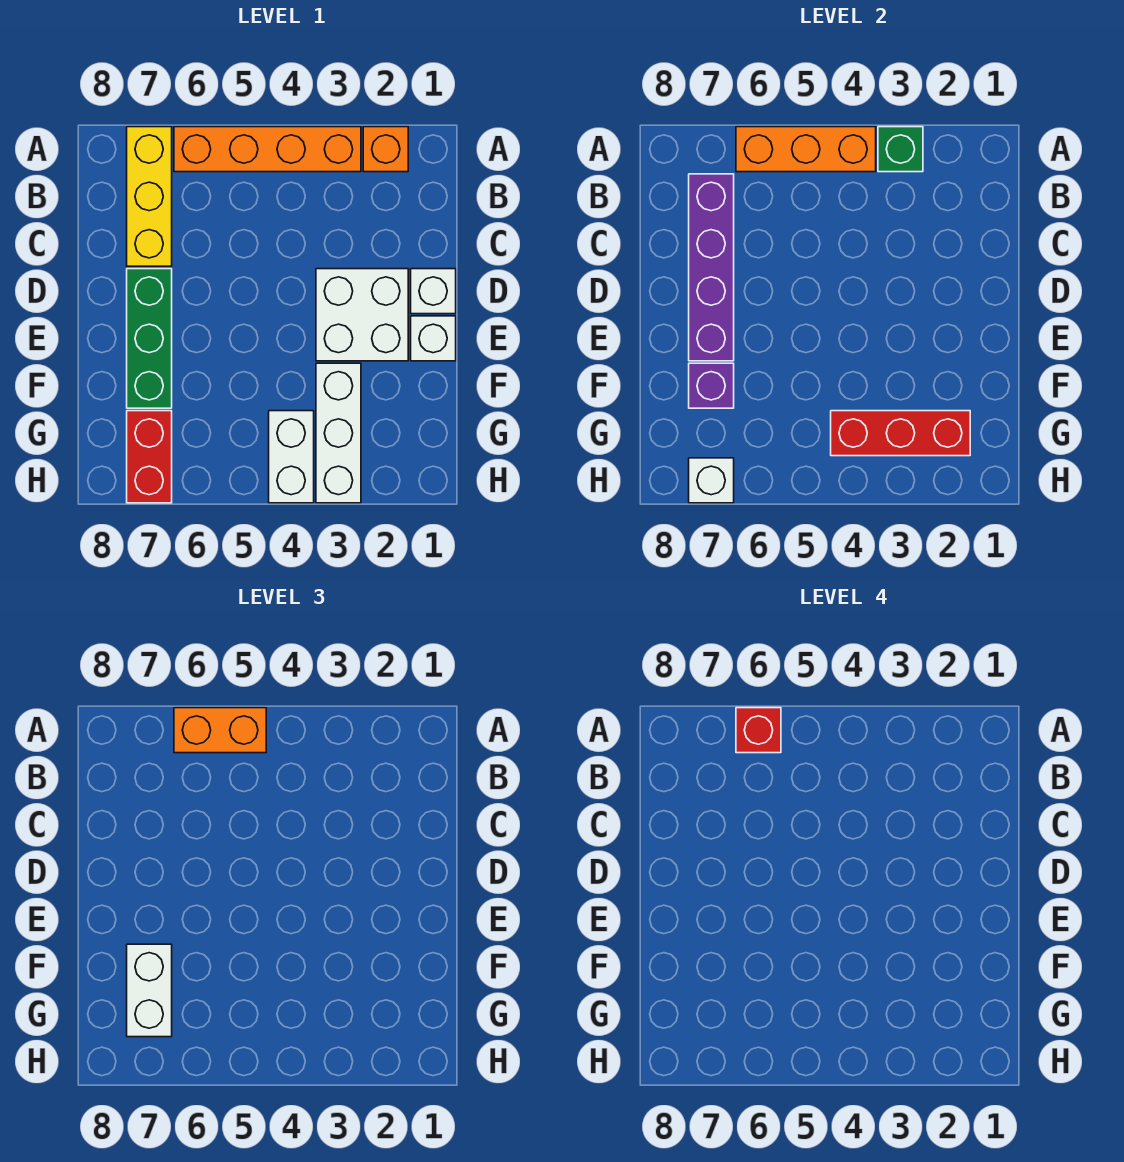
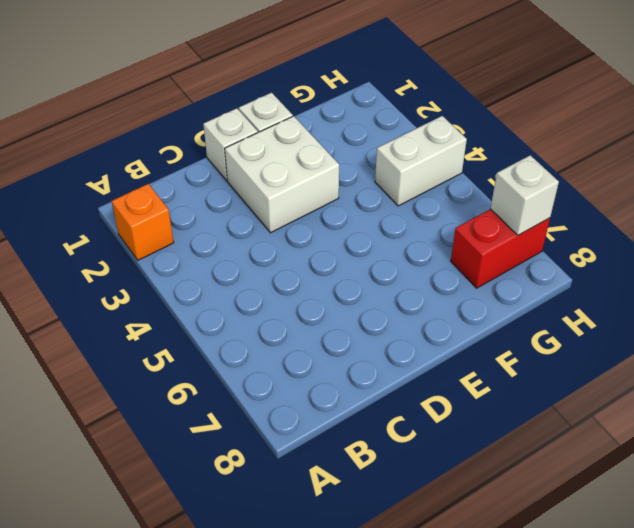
none -> orange brick A3:A6 level 1
none -> yellow brick A7:C7 level 1
none -> green brick D7:F7 level 1

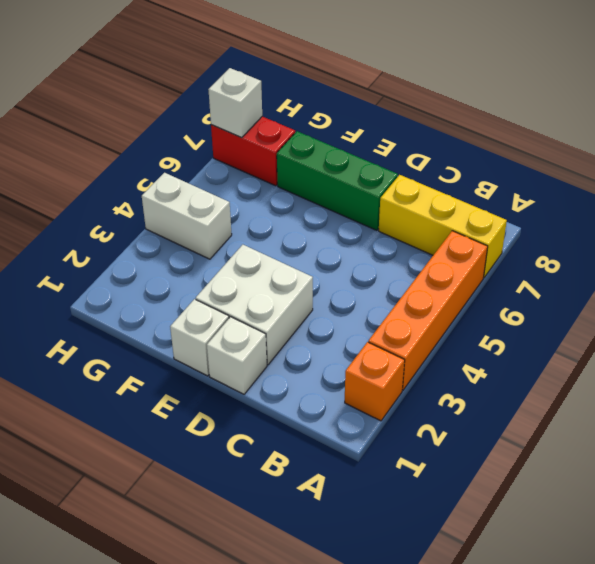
none -> white brick F3:H3 level 1
none -> green brick A3 level 2
none -> orange brick A4:A6 level 2

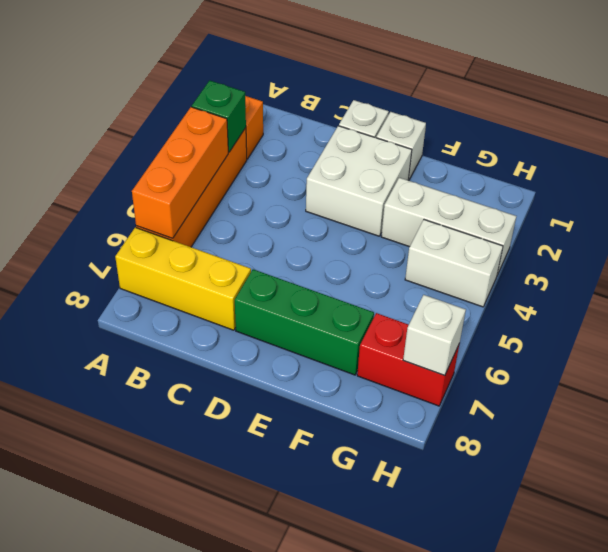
none -> purple brick B7:E7 level 2
none -> purple brick F7 level 2
none -> red brick G2:G4 level 2

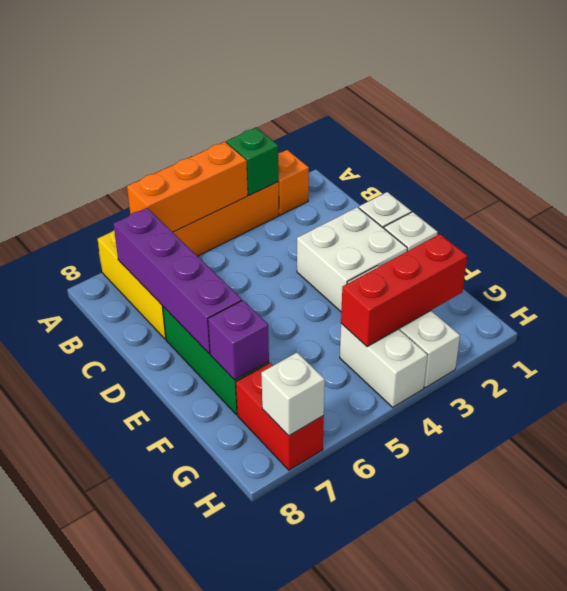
none -> orange brick A5:A6 level 3
none -> white brick F7:G7 level 3
none -> red brick A6 level 4

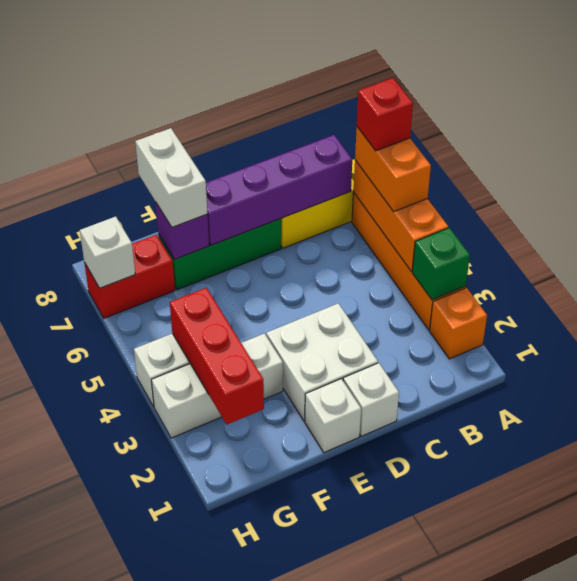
white brick F7:F8 level 3 -> white brick F7:G7 level 3

